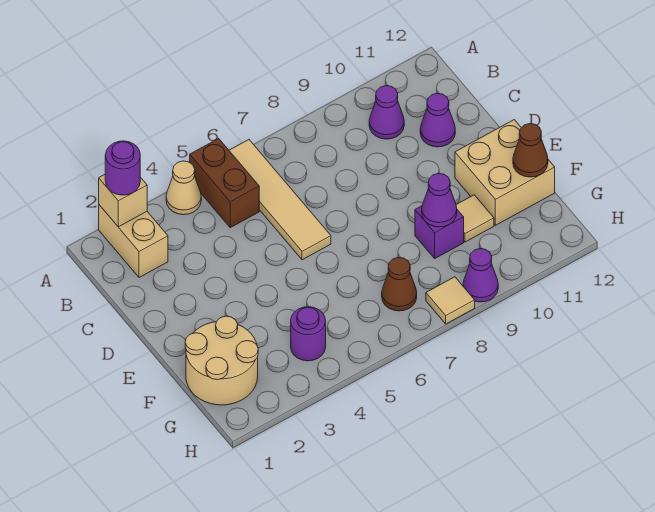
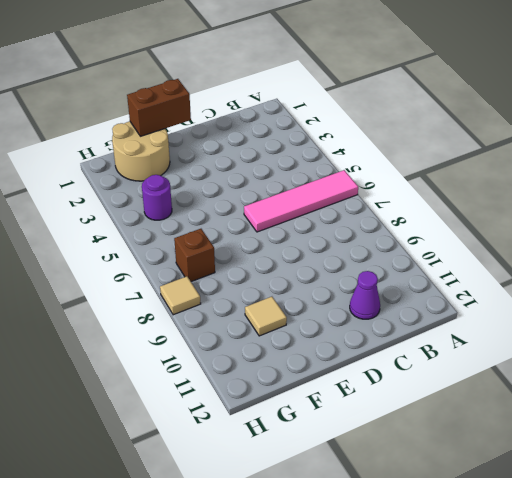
pink tile A6:D6 level 1 -> tan tile A6:D6 level 1
brown brick E1:F1 level 2 -> brown brick A5:B5 level 1
brown brick G7 level 1 -> brown cone G7 level 1
none -> tan brick A2:B2 level 1
none -> tan cone A4 level 1
none -> purple cone B10 level 1

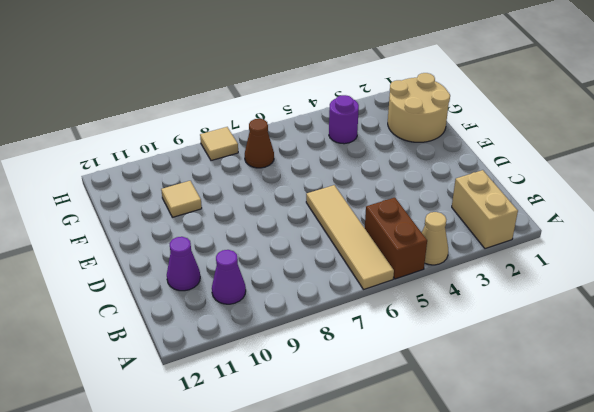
none -> tan brick E11:F12 level 1
none -> purple brick F9 level 1
none -> purple cone H9 level 1

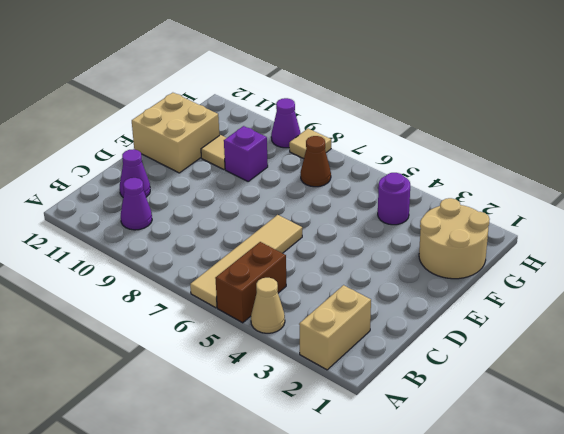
none -> tan brick A2 level 2
none -> purple cone F9 level 2
none -> brown cone F12 level 2

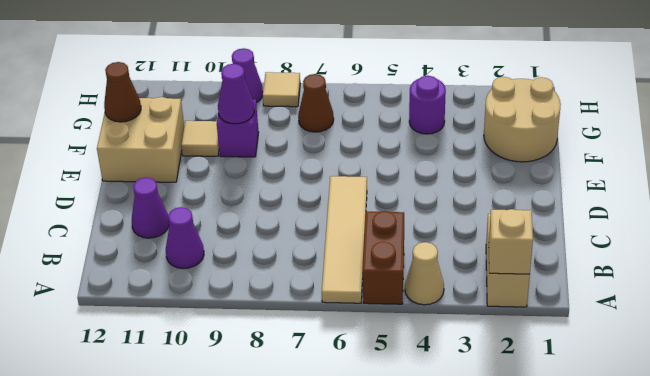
none -> purple round brick A2 level 3

